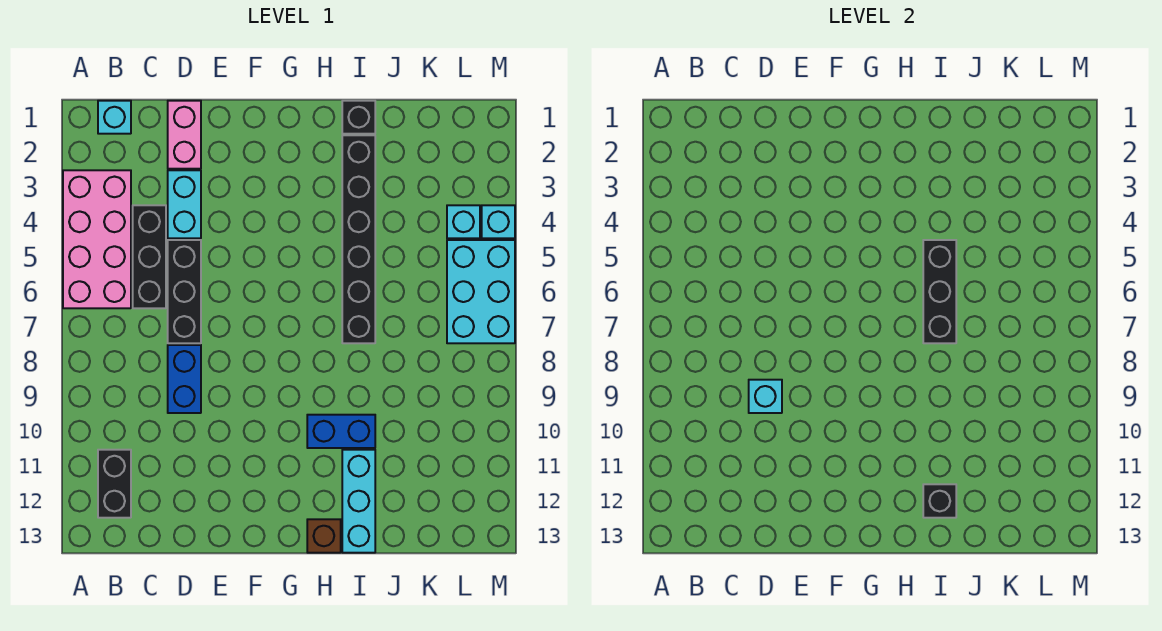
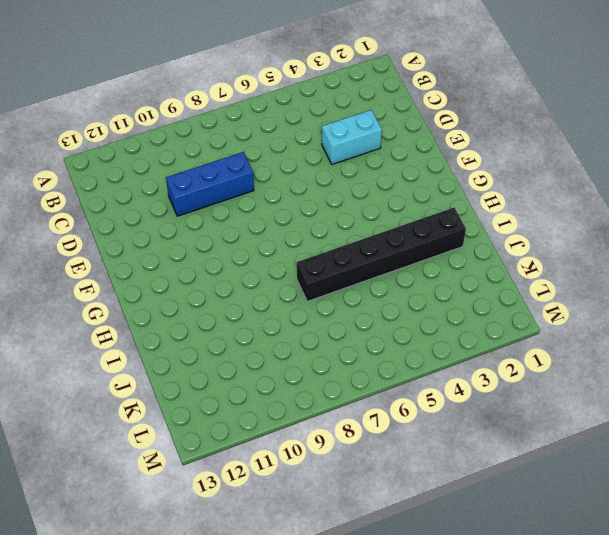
blue brick D8:D10 level 1 -> blue brick D8:D9 level 1
none -> pink brick A3:B6 level 1
none -> cyan brick B1 level 1
none -> black brick B11:B12 level 1

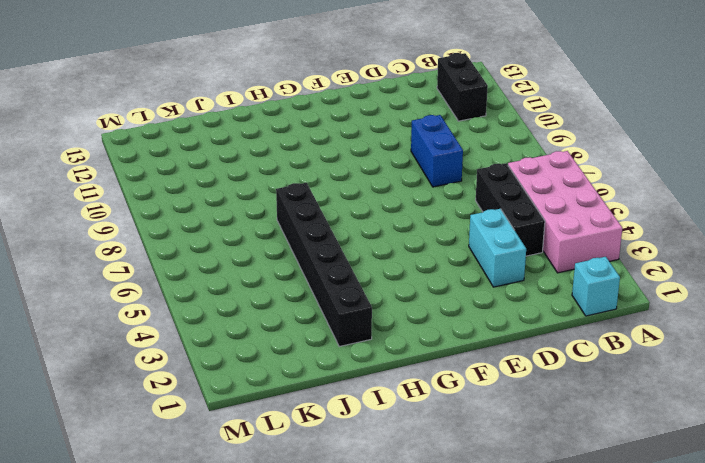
none -> pink brick D1:D2 level 1
none -> black brick D5:D7 level 1
none -> blue brick H10:I10 level 1

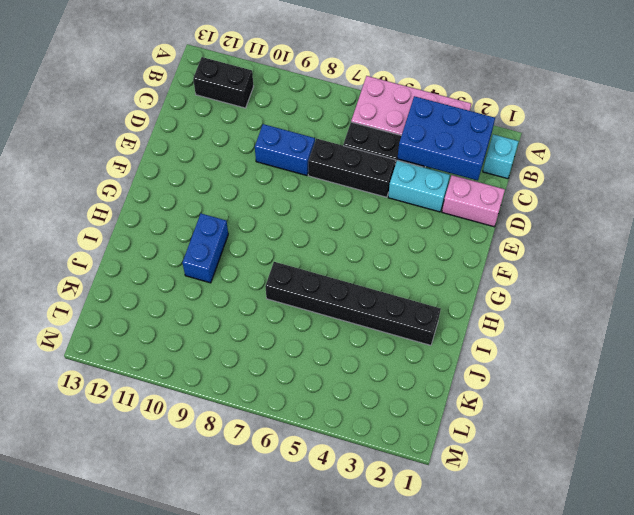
blue brick B2:C4 level 2 -> none
none -> brown brick H13 level 1
none -> black brick I1 level 1
none -> cyan brick I11:I13 level 1

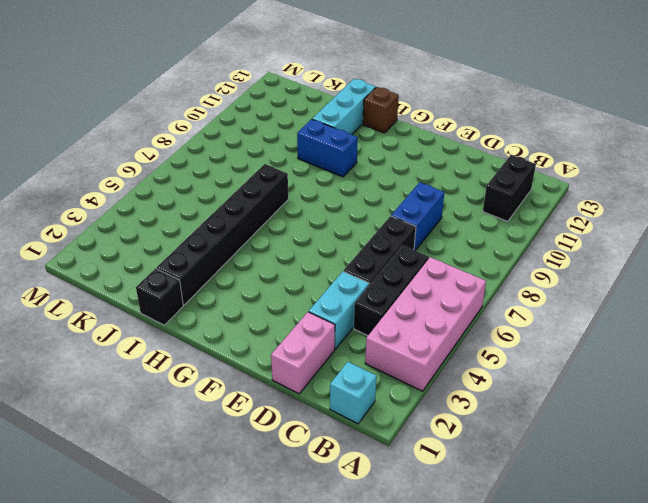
none -> cyan brick L4 level 1
none -> cyan brick L5:M7 level 1
none -> cyan brick M4 level 1

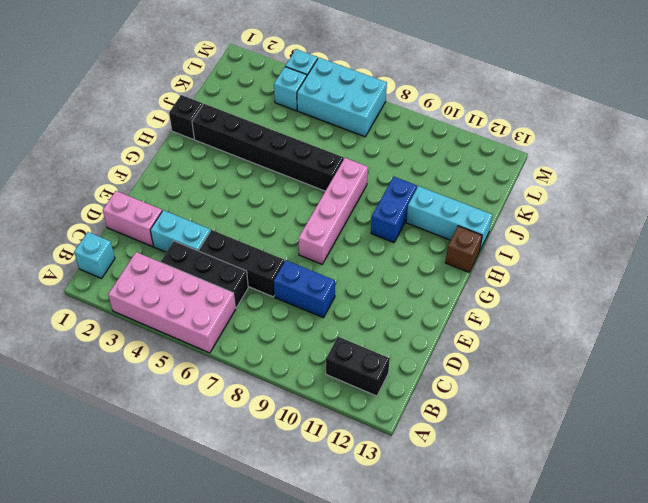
pink brick F8:I8 level 1 -> none
none -> cyan brick D9 level 2
none -> black brick I5:I7 level 2
none -> black brick I12 level 2

